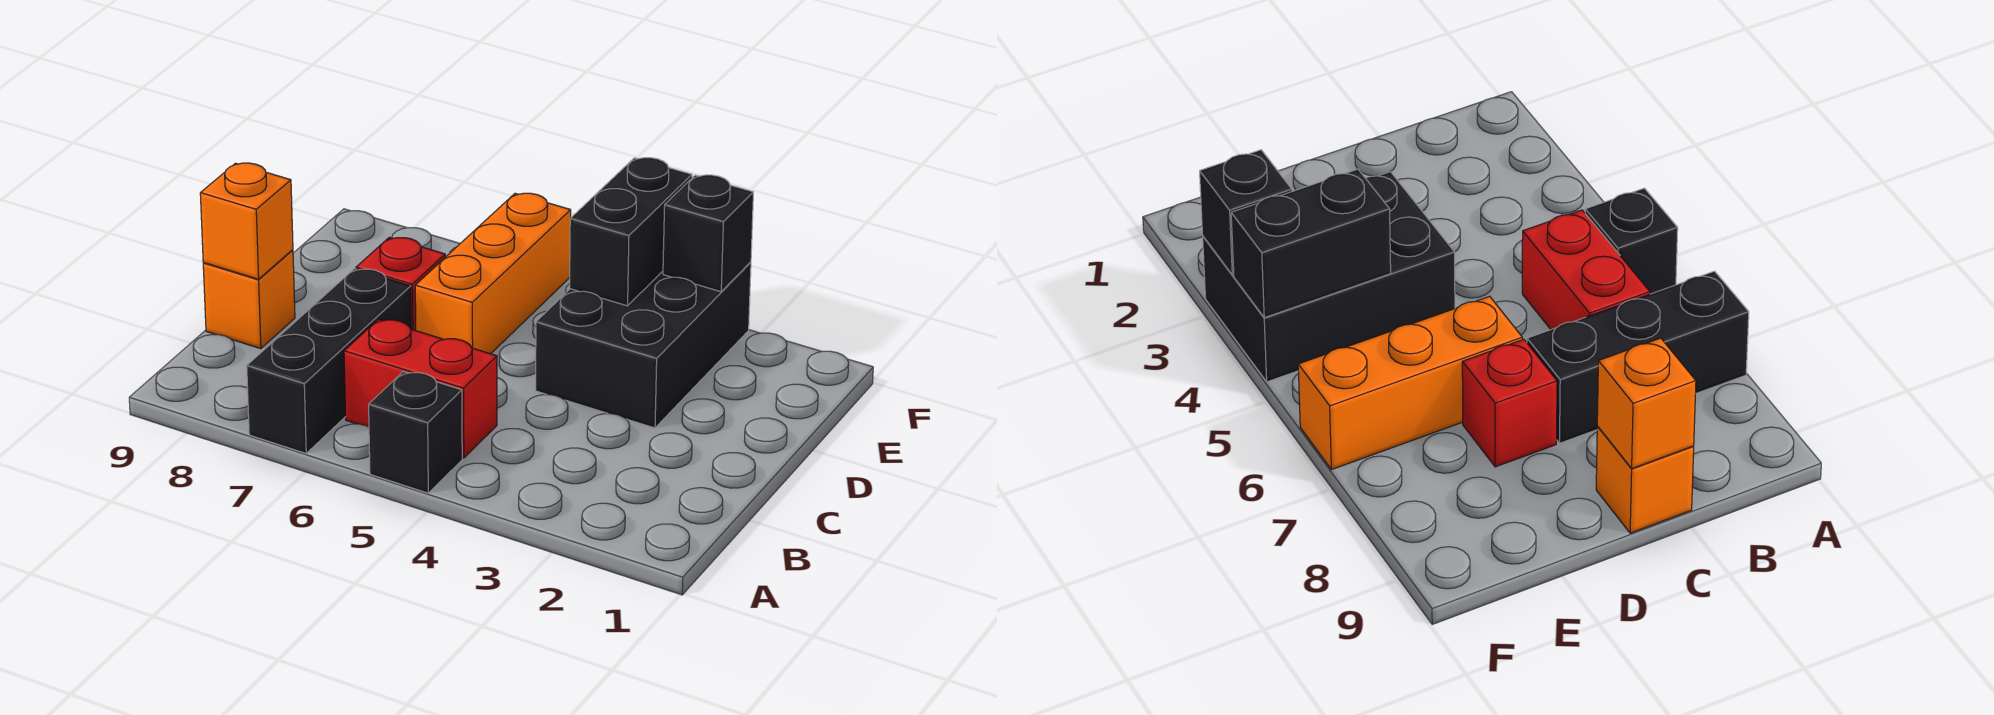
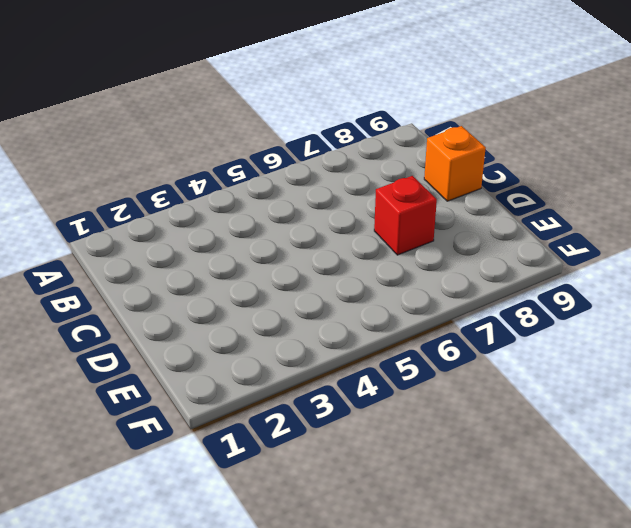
none -> black brick A5 level 1
none -> black brick A7:C7 level 1

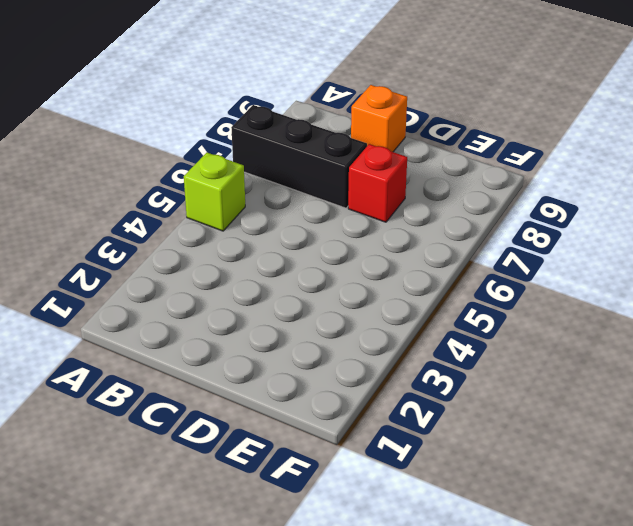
lime brick A5 level 1 -> black brick A5 level 1
none -> red brick B5:B6 level 1
none -> black brick D3:F4 level 1

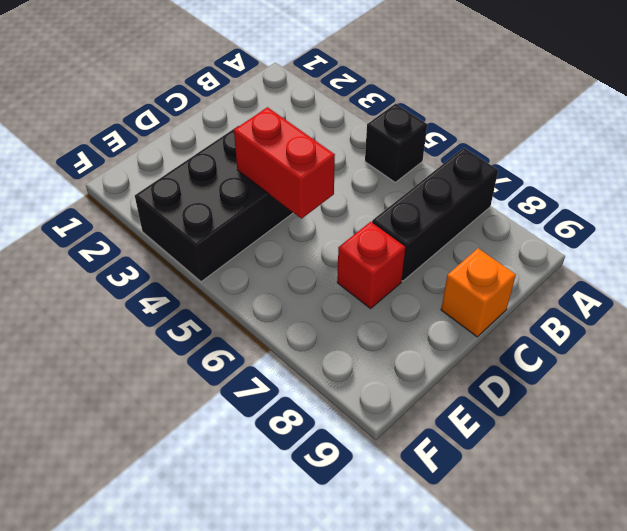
red brick D4:D5 level 2 -> red brick B5:B6 level 1
none -> orange brick D6:F6 level 1
none -> orange brick C9 level 2

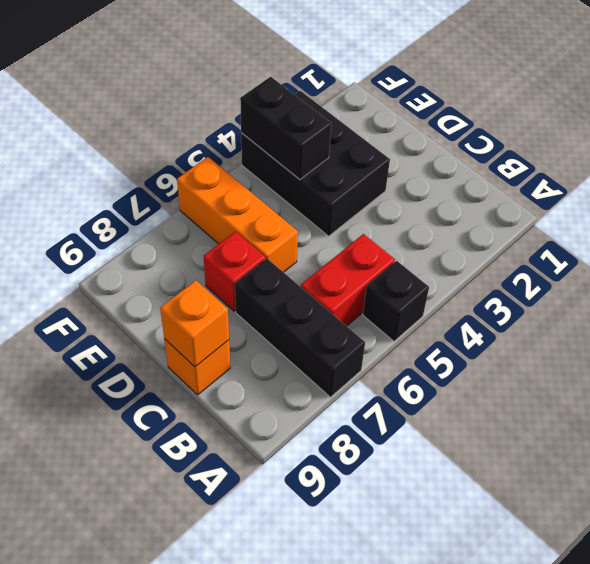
none -> black brick F3 level 2

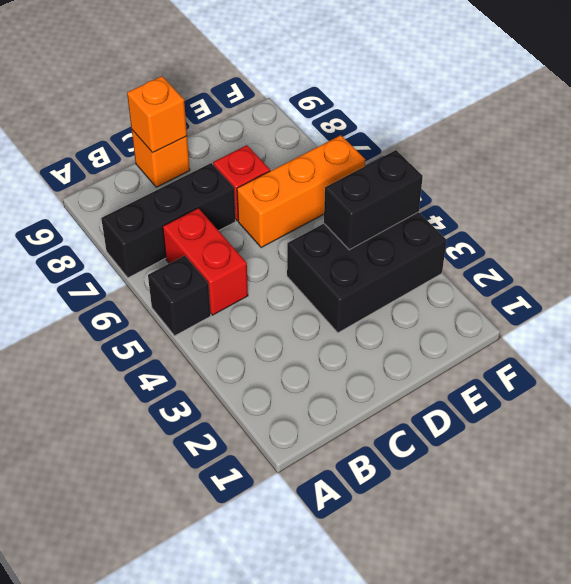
none -> black brick F3 level 2

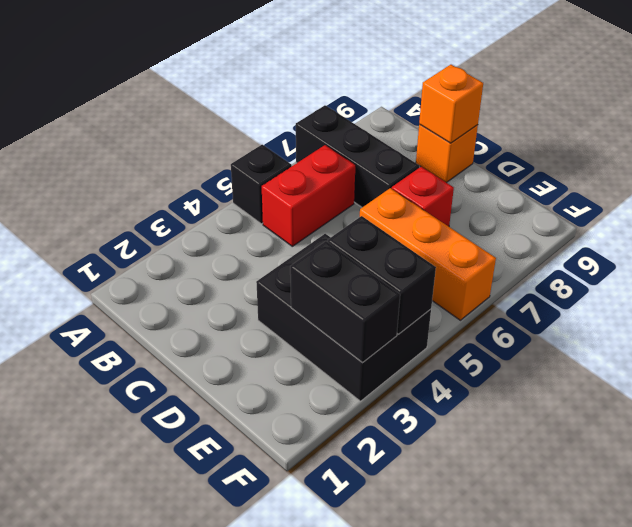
black brick E3:F3 level 2 -> black brick F3 level 2

